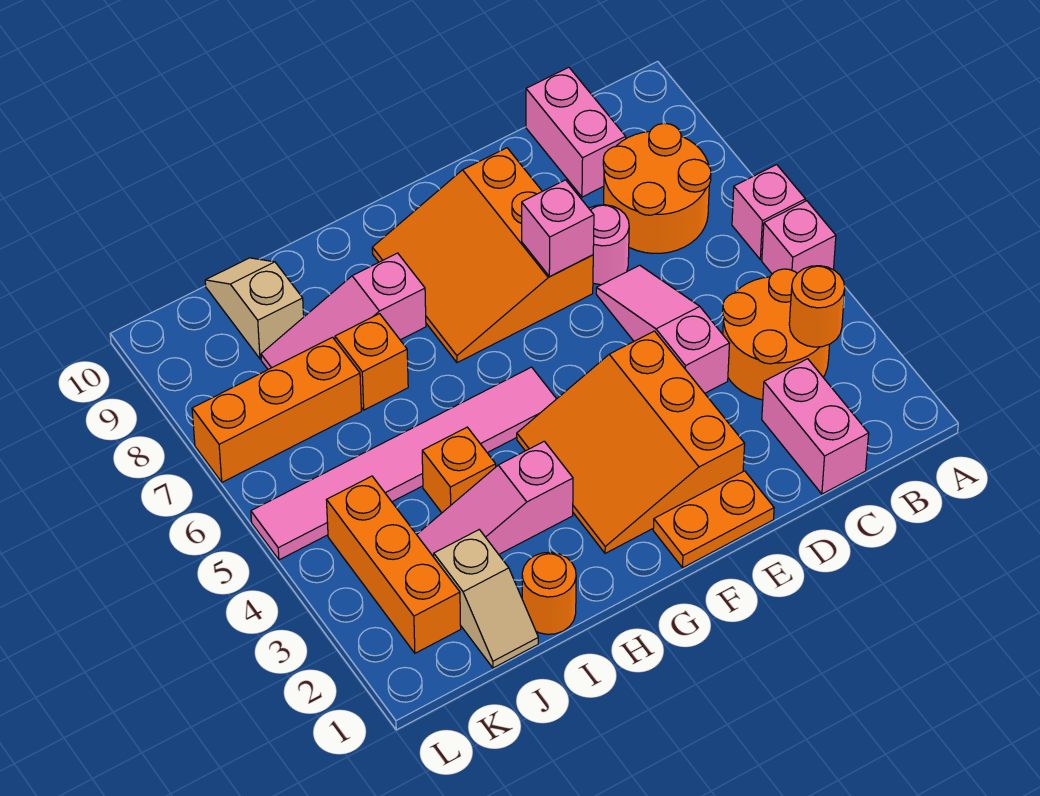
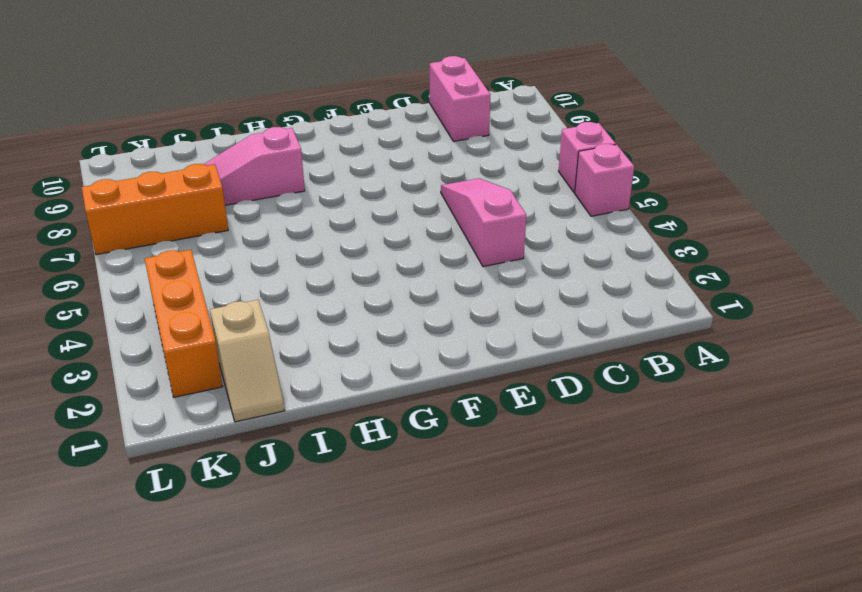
none -> orange round brick B3:C4 level 1
none -> orange round brick B7:C8 level 1
none -> pink brick C1:C2 level 1

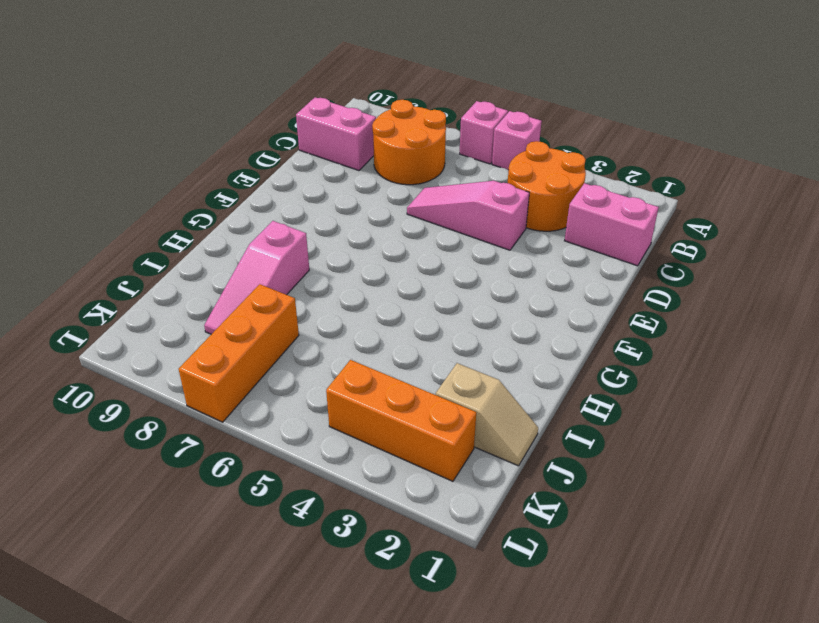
none -> pink round brick D7 level 1
none -> orange plate E1:F1 level 1
none -> orange slope E2:G4 level 1 top E

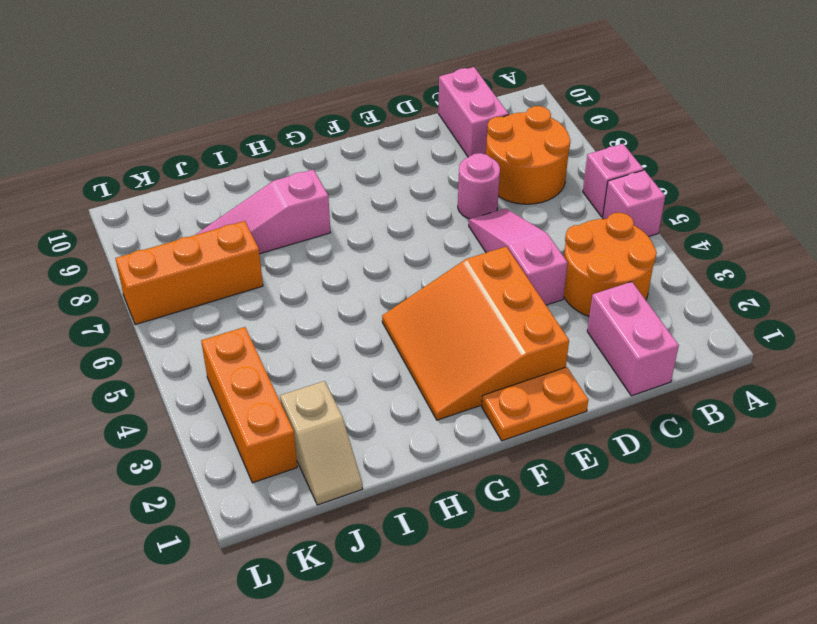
none -> orange slope E7:G9 level 1 top E
none -> pink tile G5:L5 level 1
none -> pink slope H3:J3 level 1 top H

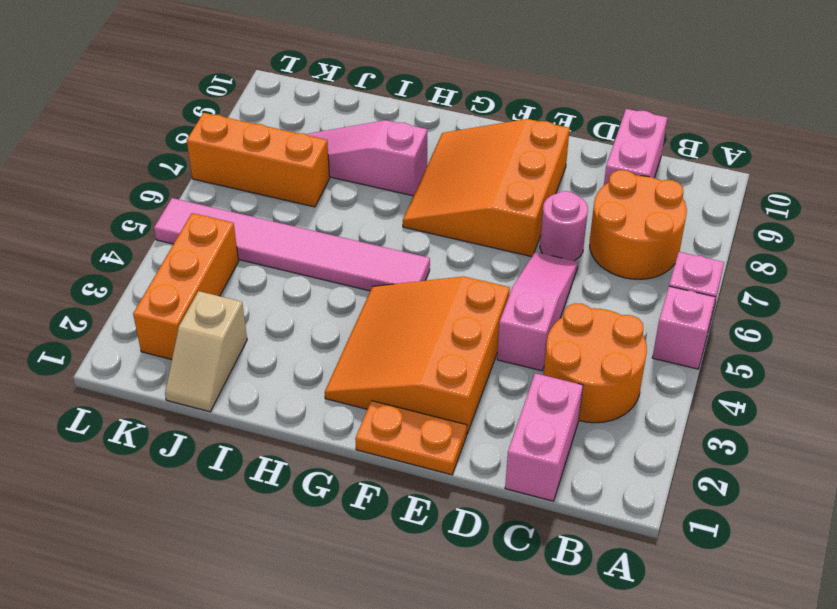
none -> pink slope H3:J3 level 1 top H
none -> orange round brick I1 level 1
none -> orange brick I4 level 1

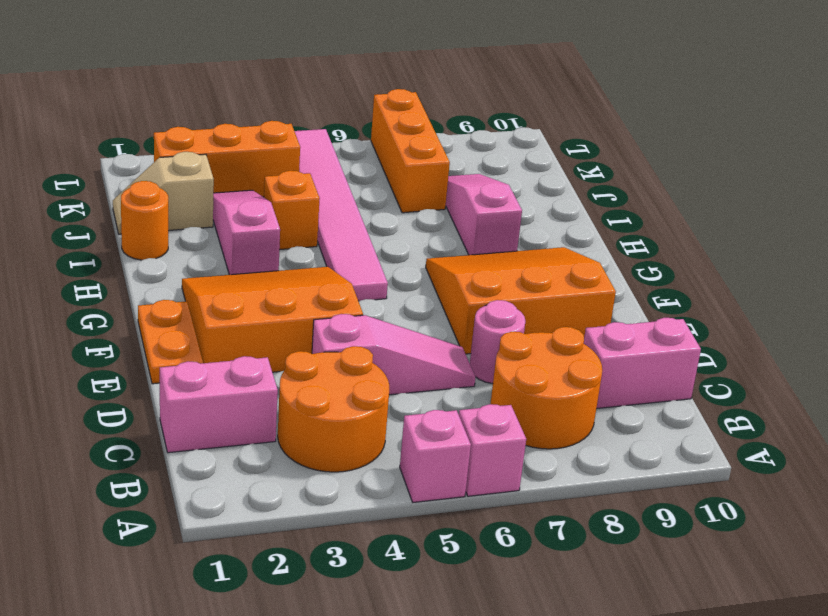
none -> orange brick I7 level 1
none -> tan slope J9:J10 level 1 top 9
none -> orange round brick B3 level 2

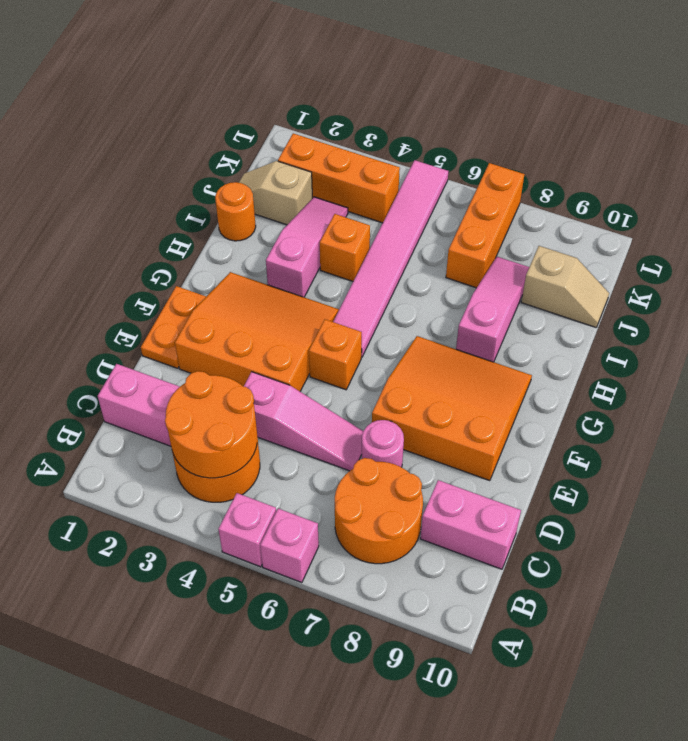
orange round brick B3:C4 level 2 -> orange round brick B3 level 2
orange brick F5 level 1 -> orange brick I7 level 1
none -> pink brick E7 level 2

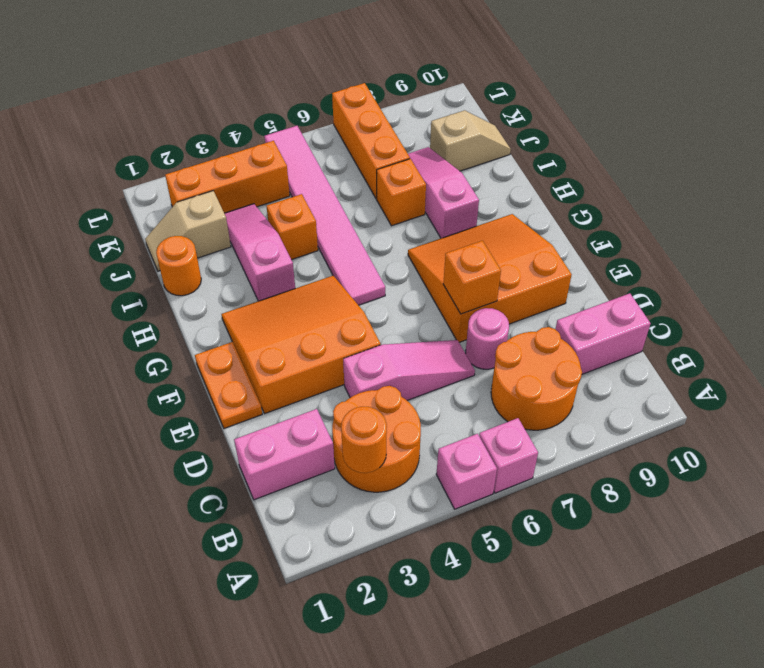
orange brick E7 level 2 -> pink brick E7 level 2

